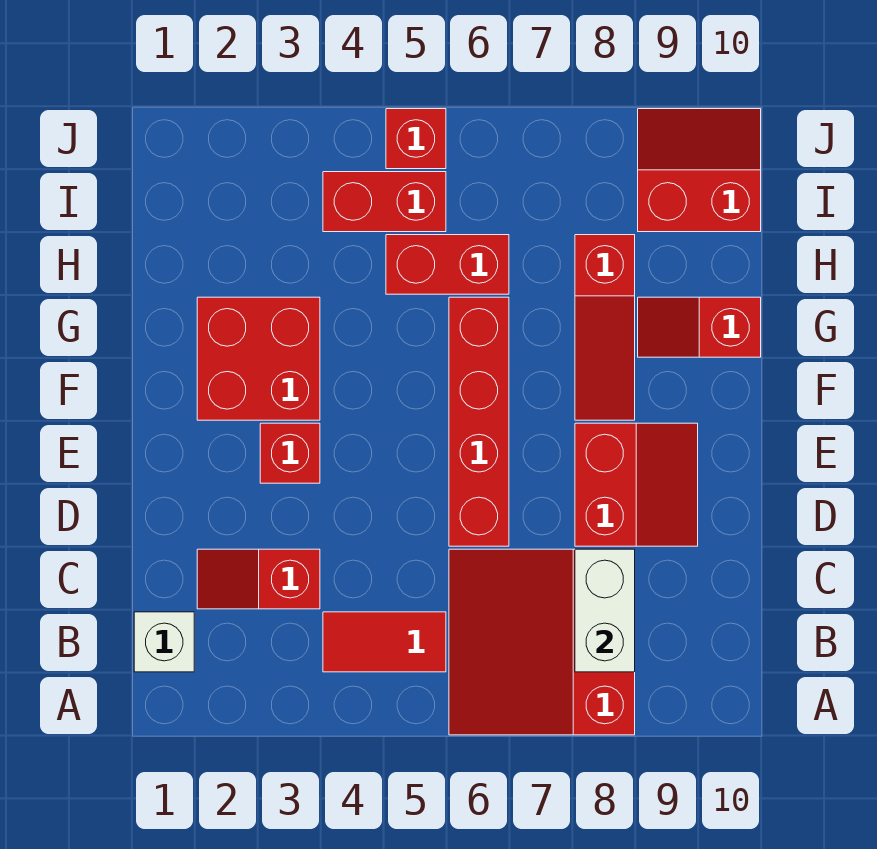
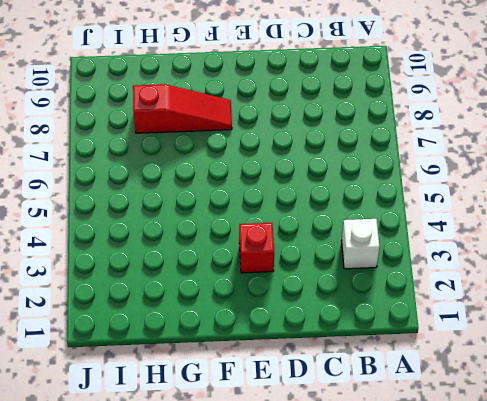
white brick B3 level 1 -> white brick B1 level 1
none -> red slope A6:C8 level 1 top 8
none -> red tile B4:B5 level 1
none -> red slope C2:C3 level 1 top 3

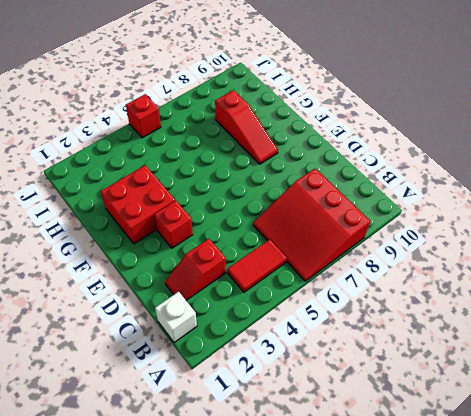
none -> red brick D6:G6 level 1
none -> red slope D8:E9 level 1 top 8
none -> red slope G9:G10 level 1 top 10

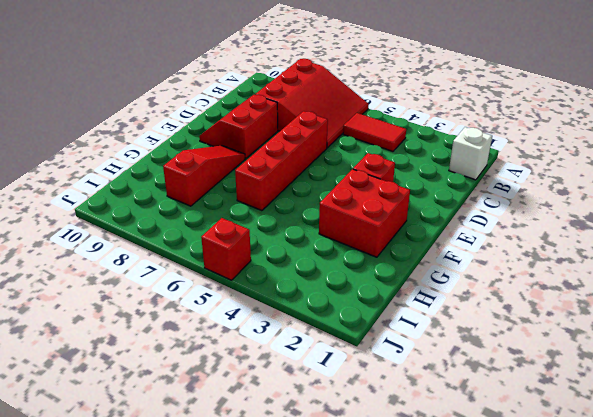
none -> red slope C2:C3 level 1 top 3
none -> red slope G9:G10 level 1 top 10
none -> red brick H5:H6 level 1

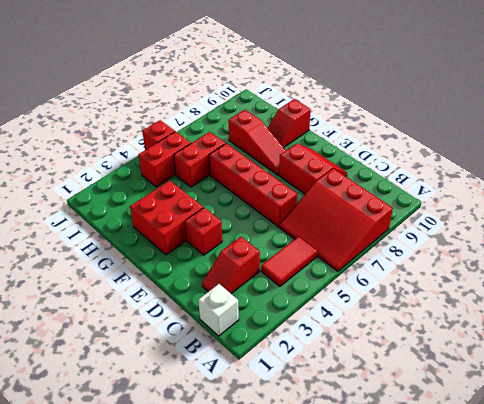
none -> red slope I9:J10 level 1 top I
none -> white brick B8:C8 level 2

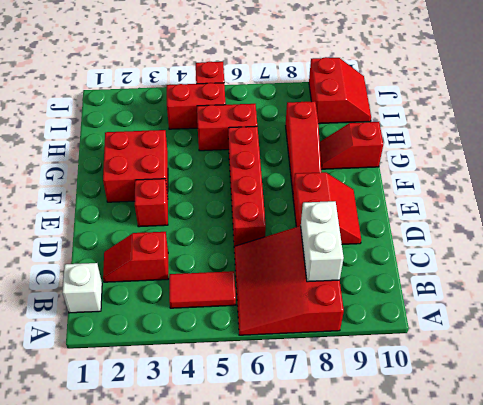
red slope I9:J10 level 1 top 9 -> red slope I9:J10 level 1 top I

